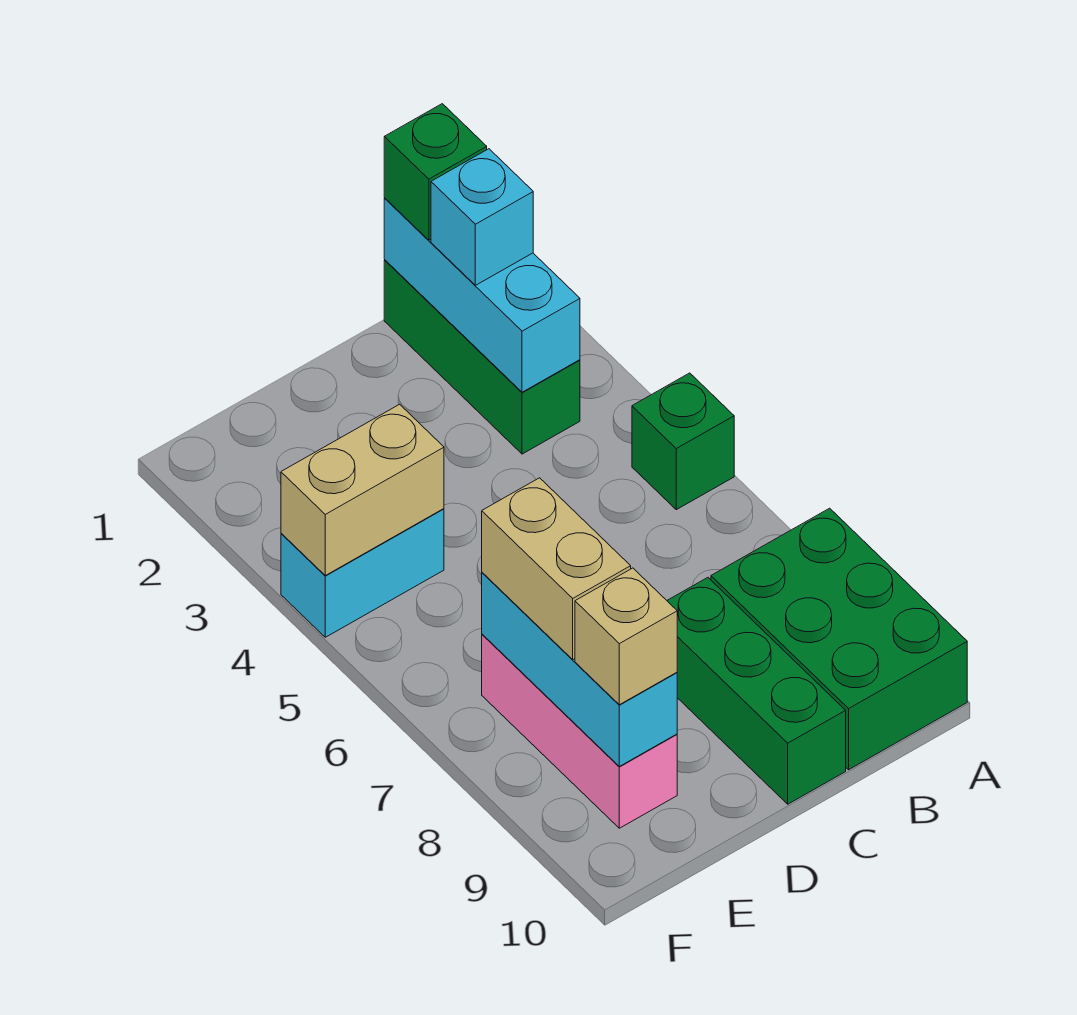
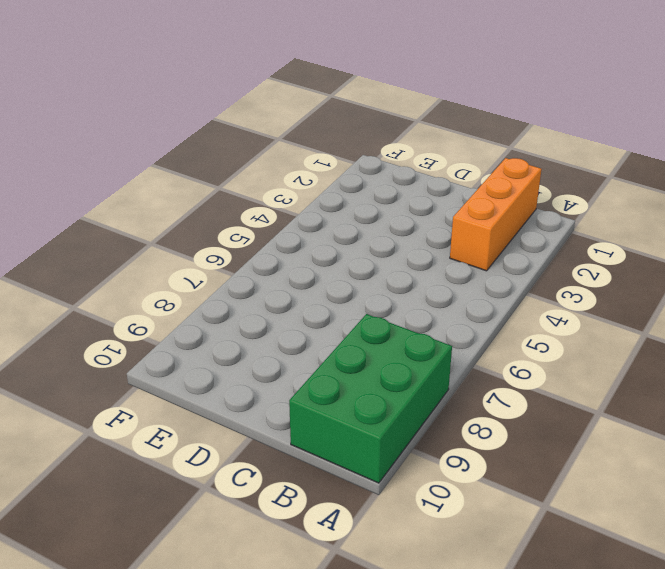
orange brick B1:B3 level 1 -> green brick B1:B3 level 1
none -> green brick A5 level 1
none -> green brick C8:C10 level 1
none -> cyan brick E4:F4 level 1

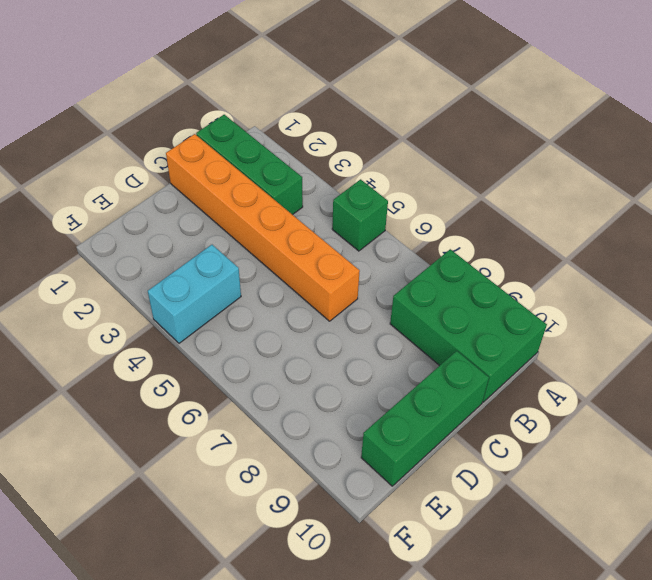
orange brick C1:C6 level 1 -> none
green brick C10:E10 level 1 -> green brick C8:C10 level 1
none -> pink brick E7:E9 level 1
none -> cyan brick B1:B3 level 2
none -> tan brick E4:F4 level 2

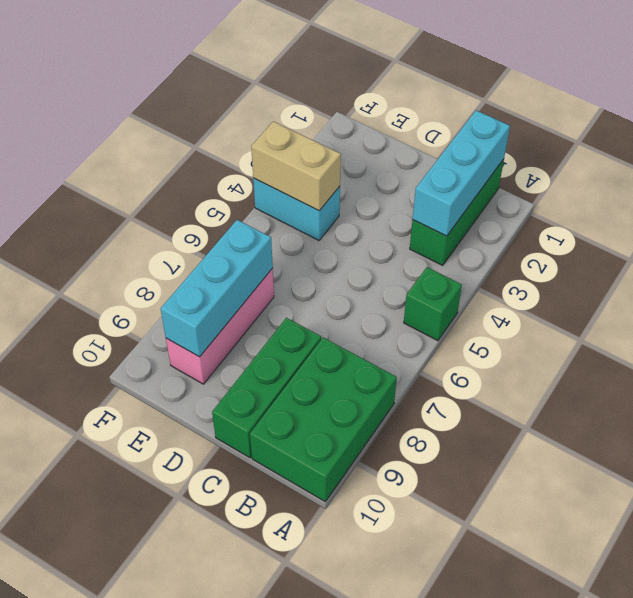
none -> green brick B1 level 3
none -> cyan brick B2 level 3
none -> tan brick E7:E8 level 3

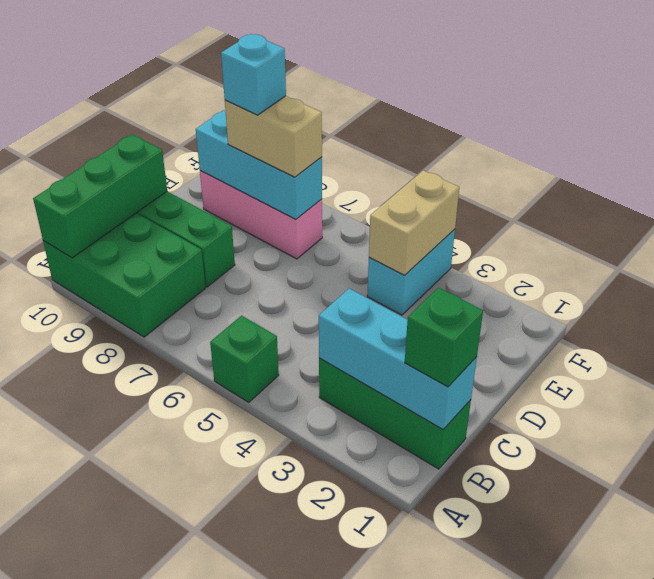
green brick A10:C10 level 2 -> none
cyan brick E8 level 4 -> cyan brick B2 level 3
none -> tan brick E9 level 3

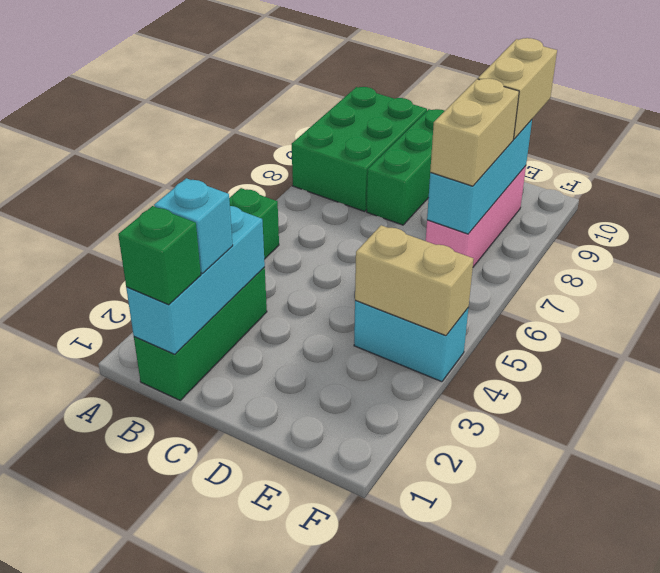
tan brick E9:E10 level 3 -> tan brick E9 level 3

